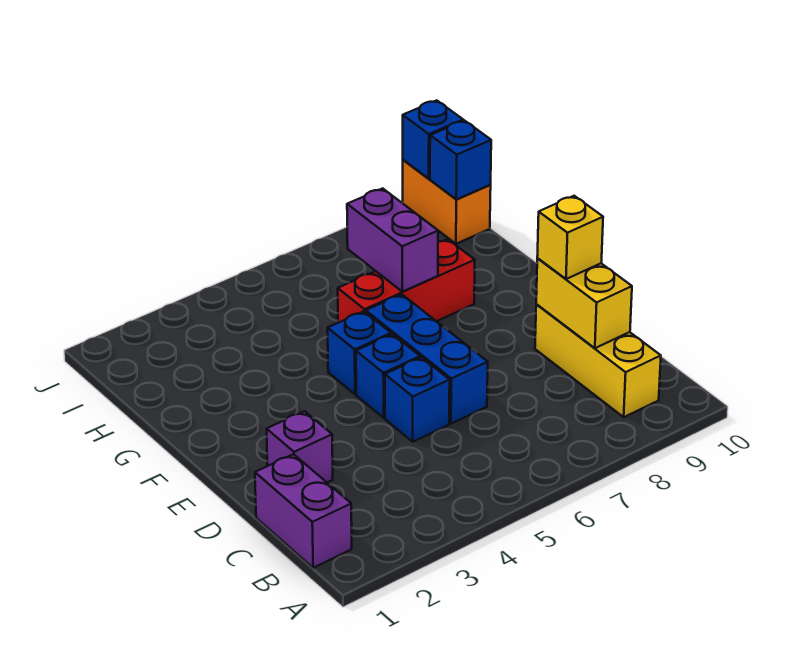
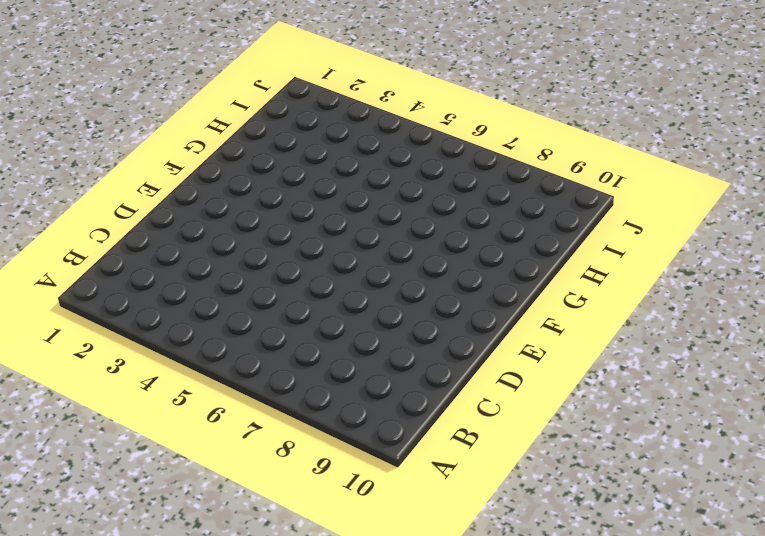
none -> purple brick B1:C1 level 1
none -> yellow brick B9:D9 level 1
none -> purple brick D2 level 1

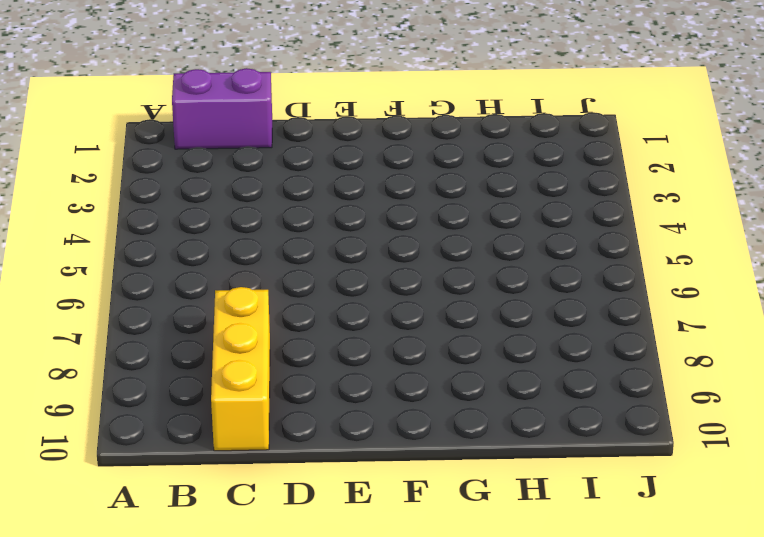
yellow brick C8:C10 level 1 -> yellow brick B9:D9 level 1
none -> purple brick D2 level 1
none -> blue brick D5 level 1
none -> blue brick D6:F6 level 1

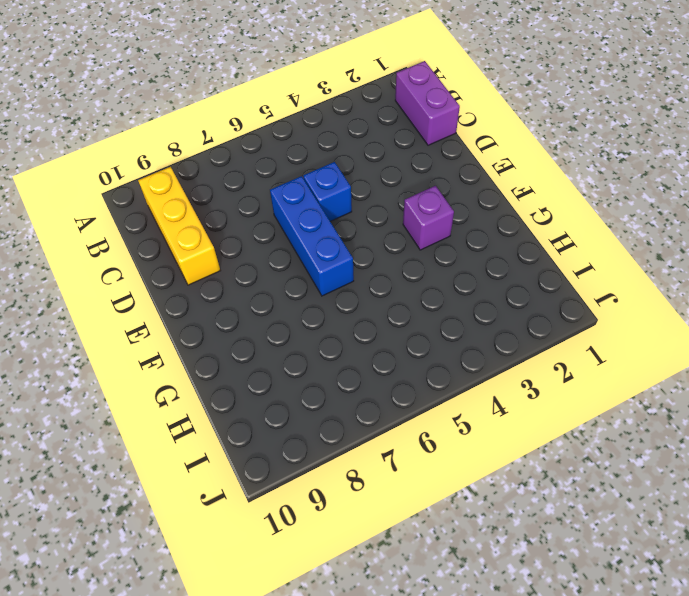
purple brick F3 level 1 -> purple brick D2 level 1
none -> blue brick E5 level 1
none -> blue brick F5 level 1
none -> red brick G6:G8 level 1

